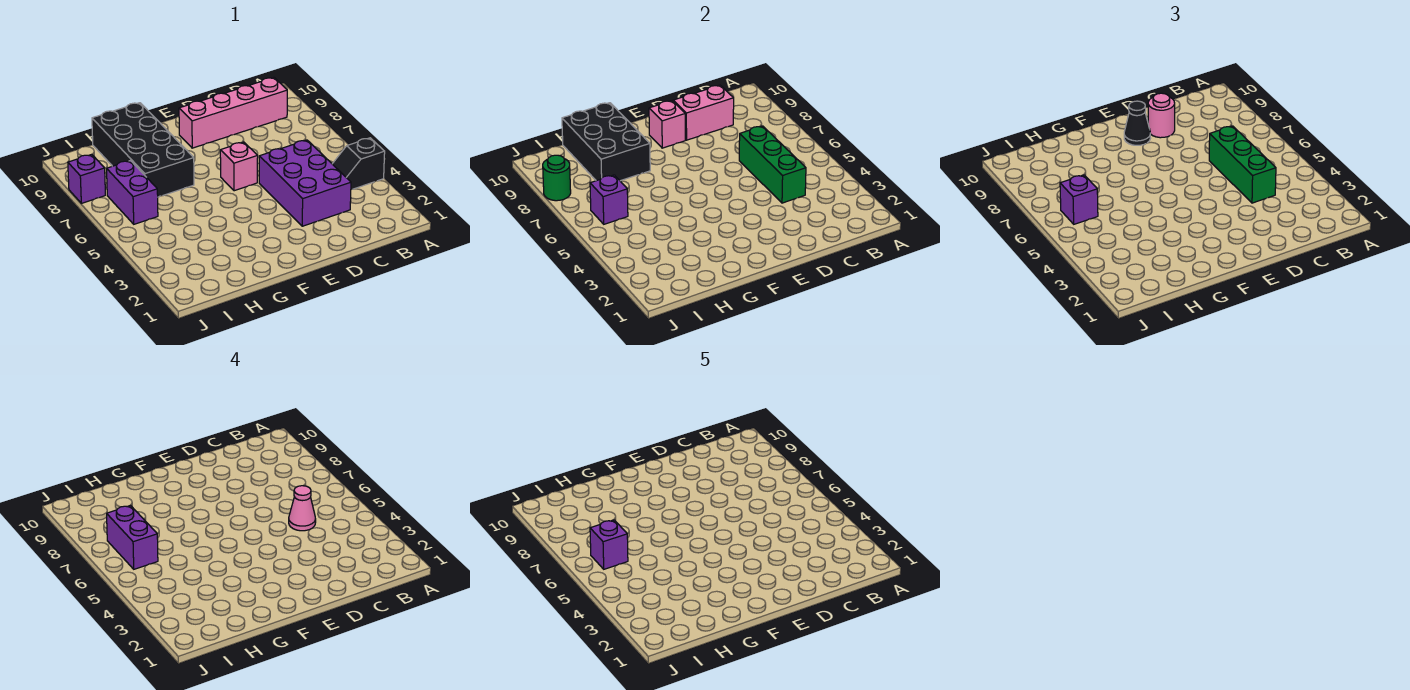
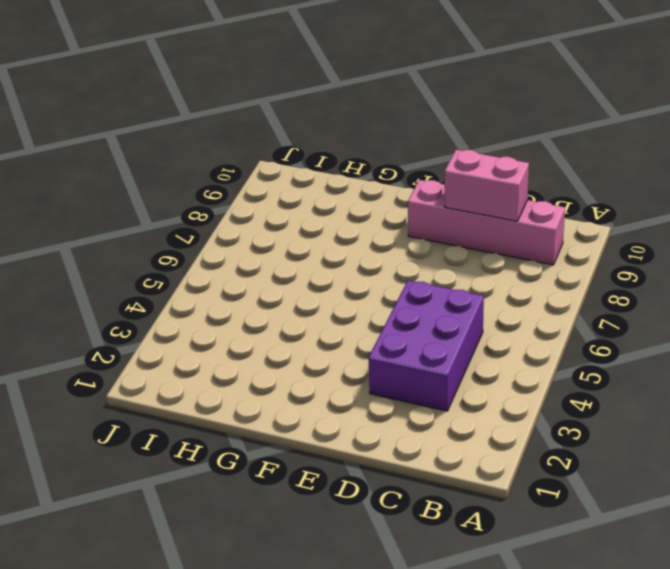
none -> black slope A4:B4 level 1 top A
none -> pink brick E6 level 1
none -> black brick G7:H10 level 1

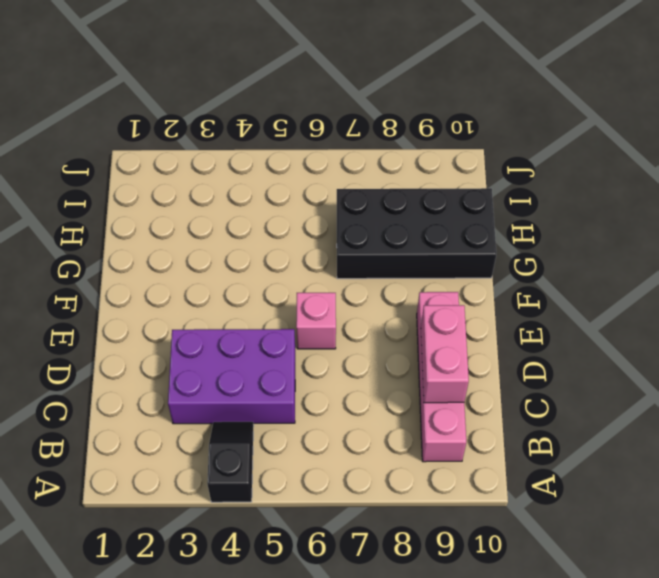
none -> purple brick I6:I7 level 1
none -> purple brick J8 level 1
none -> green brick C4:C6 level 2

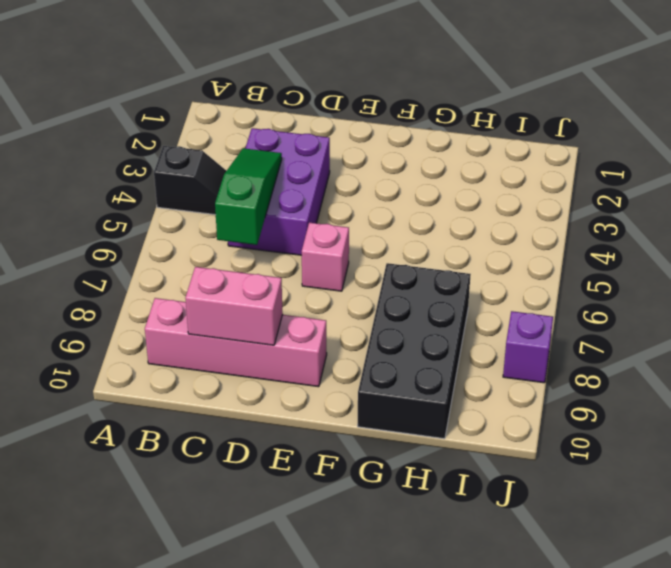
green slope C4:C6 level 2 top 6 -> green brick C4:C6 level 2
none -> purple brick I6:I7 level 1
none -> pink brick E9 level 2
none -> black brick G8:H10 level 2

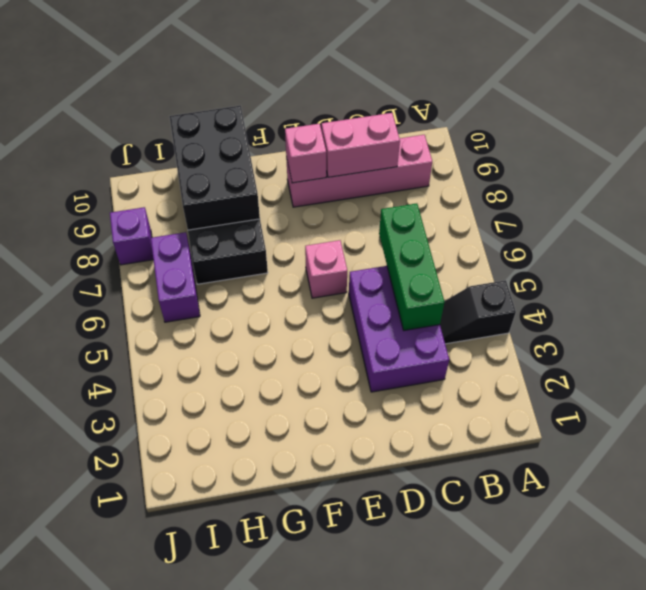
none -> purple brick I6 level 2
none -> green round brick J8 level 2
none -> green brick C4:C6 level 3

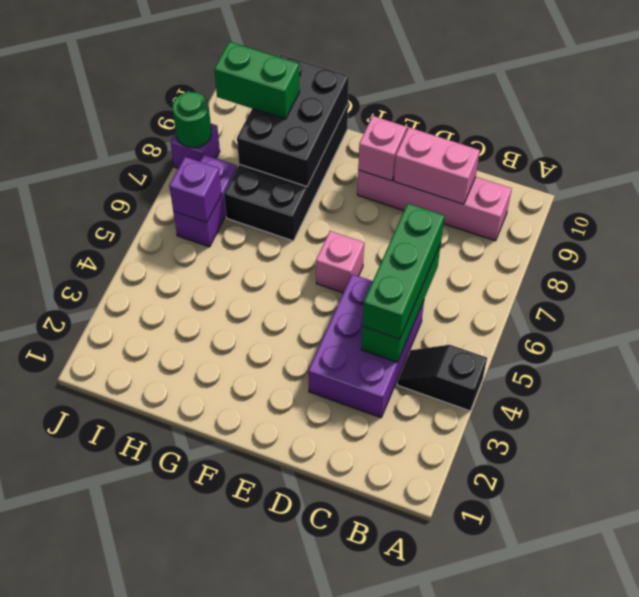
green brick H9:I9 level 3 -> none
none -> pink round brick D9 level 3
none -> black cone E9 level 3
none -> purple brick I6 level 3

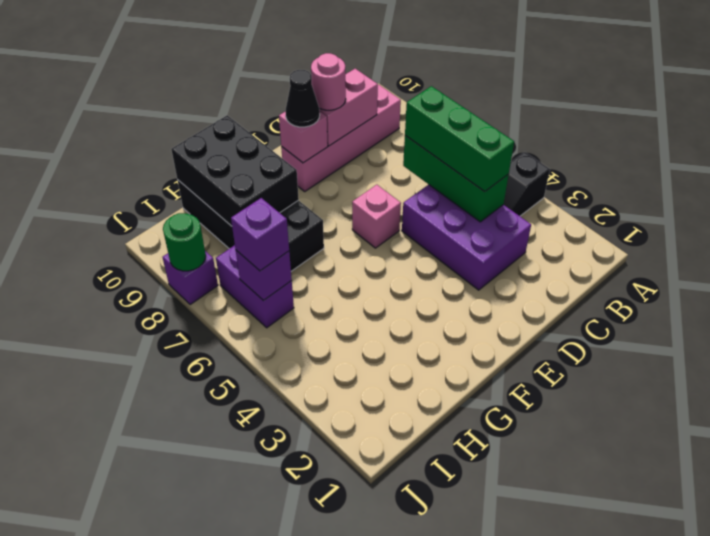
none -> pink cone C5 level 4
none -> purple brick I6:I7 level 4
none -> purple brick I6 level 5

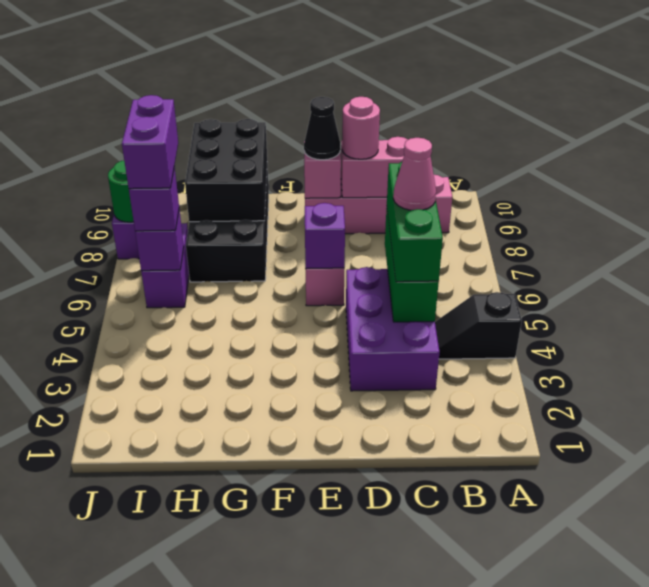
purple brick E6 level 2 -> purple brick I6 level 5

